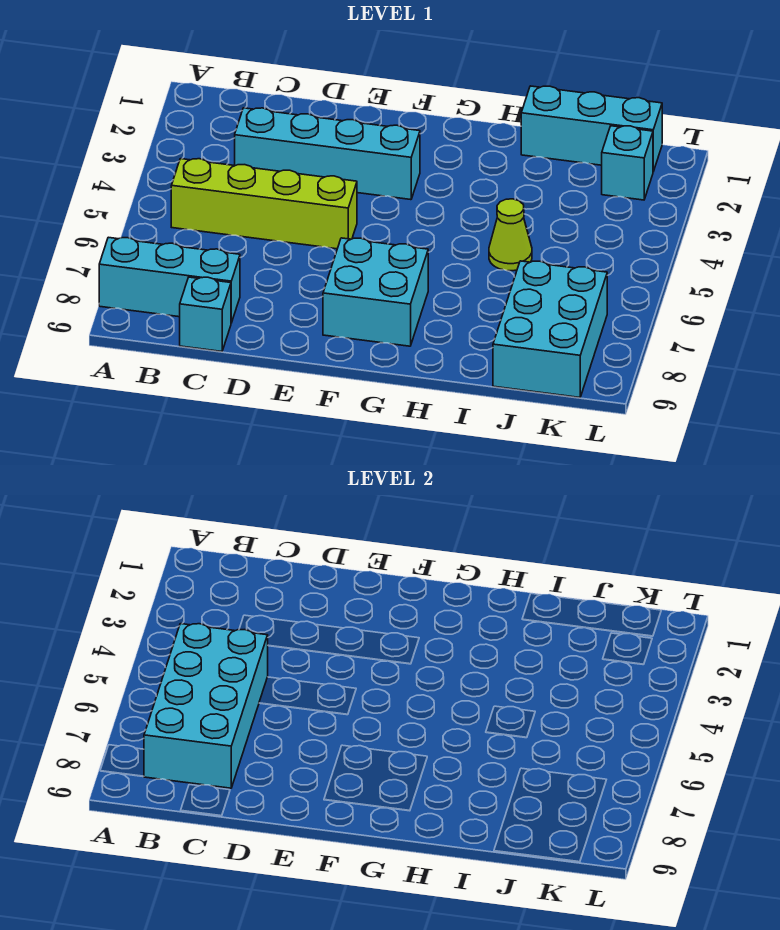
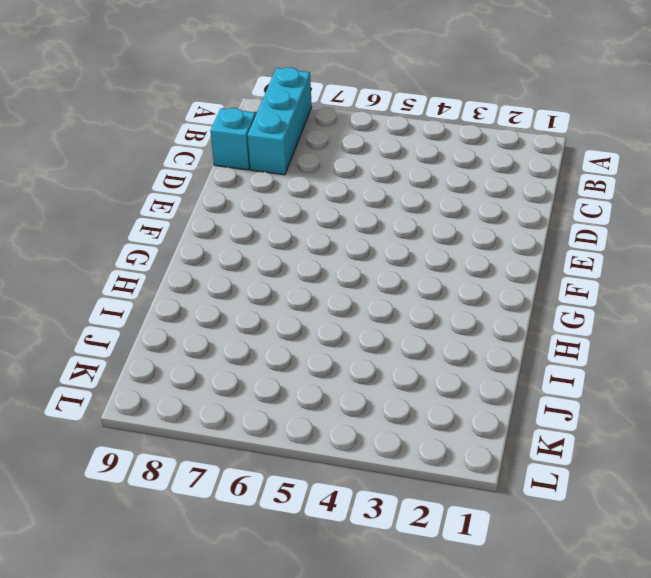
none -> lime brick B5:E5 level 1
none -> cyan brick C3:F3 level 1

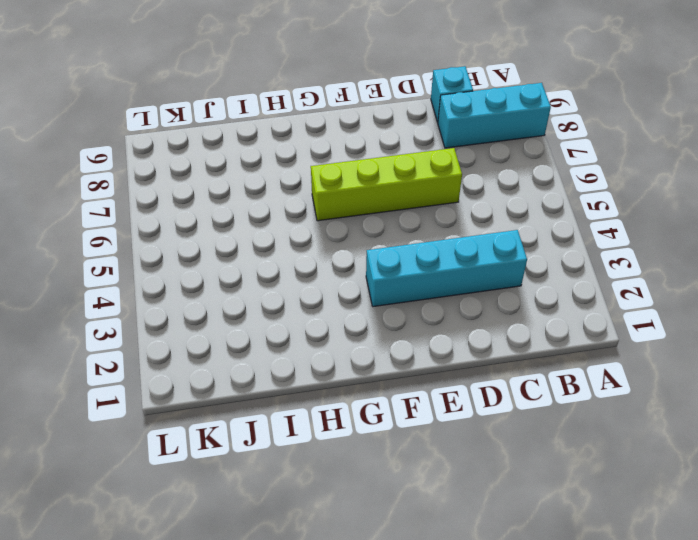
lime brick D6:G6 level 1 -> lime brick B5:E5 level 1
none -> cyan brick F7:G8 level 1
none -> cyan brick I1:K1 level 1

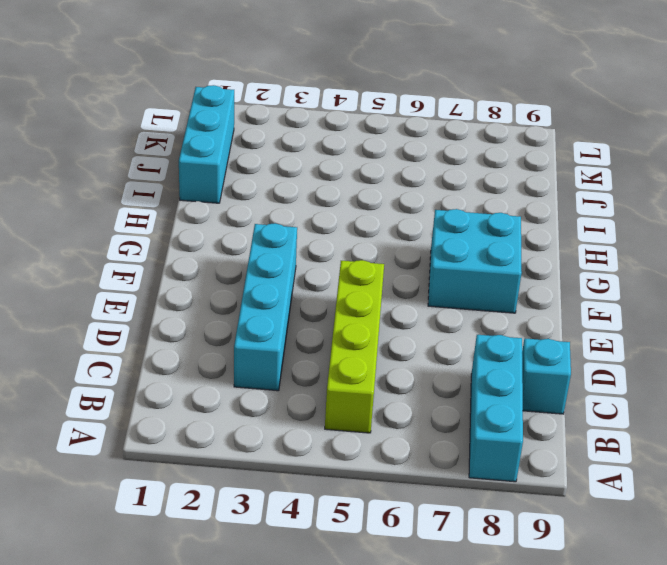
none -> lime cone I5 level 1
none -> cyan brick J7:K9 level 1

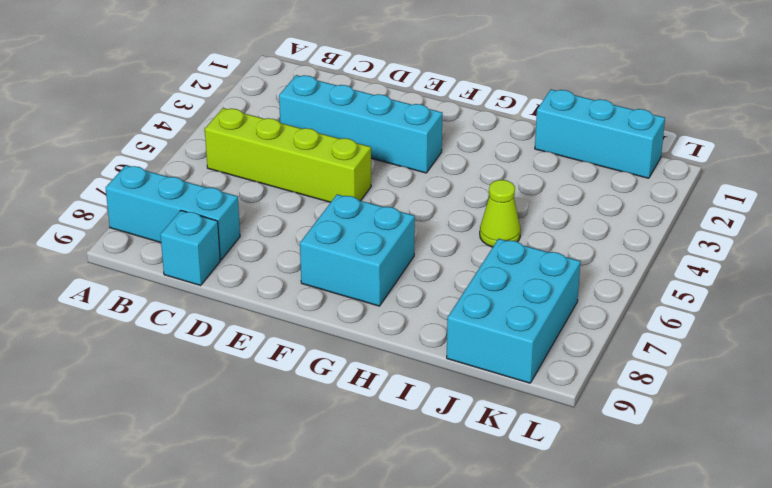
none -> cyan brick K2 level 1
none -> cyan brick B5:C8 level 2

